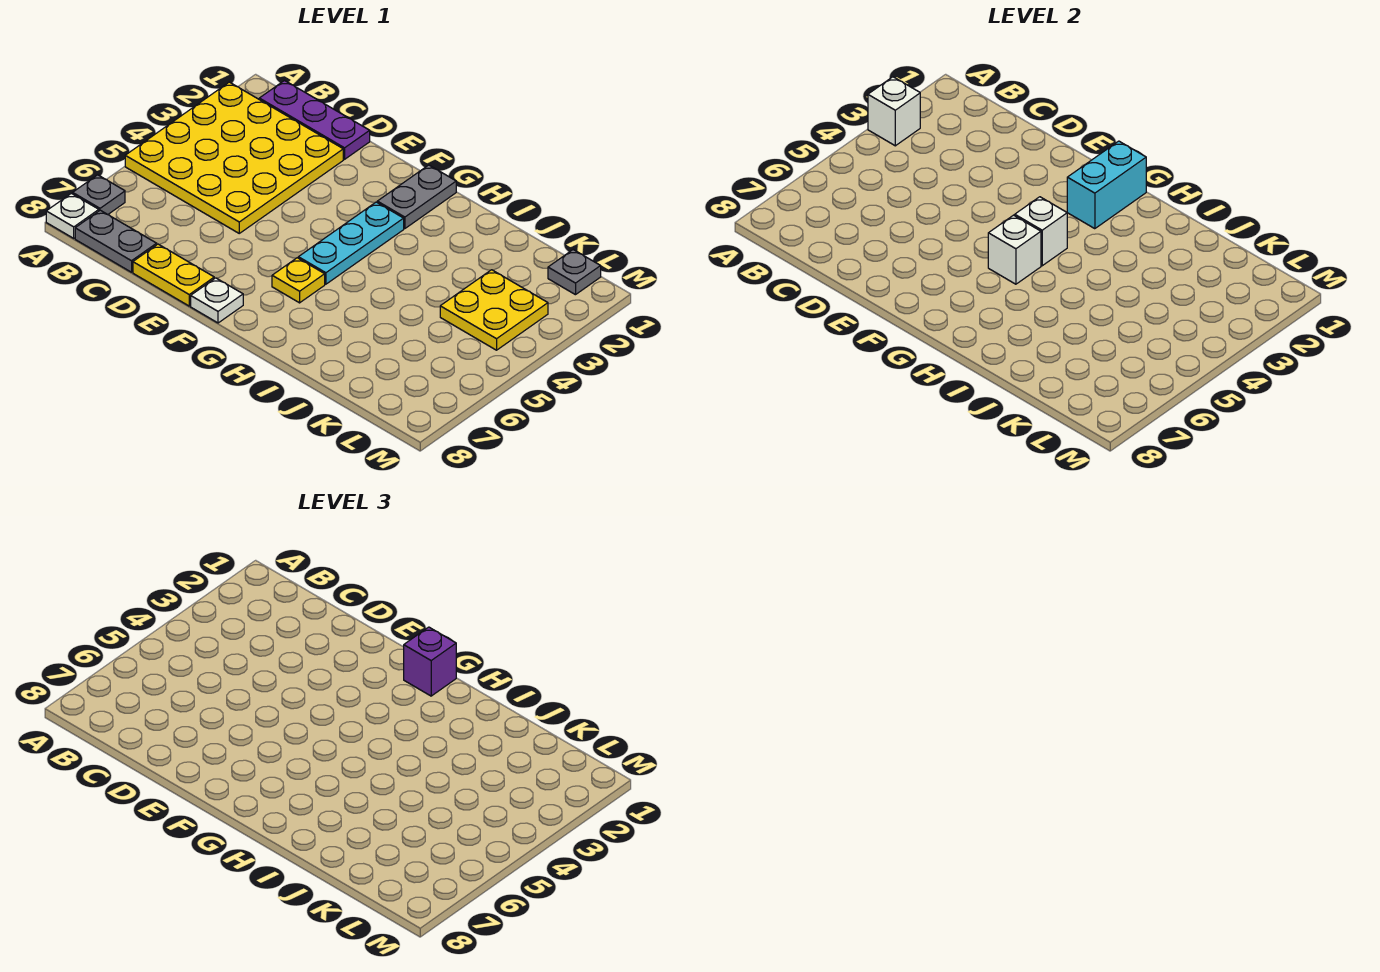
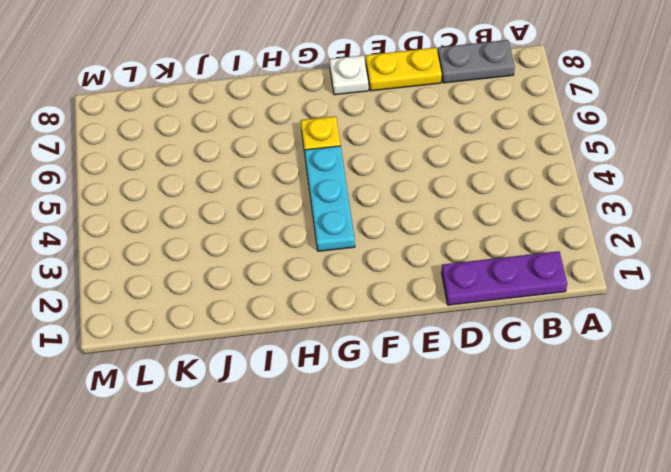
none -> yellow plate A2:D5 level 1
none -> grey plate A7 level 1
none -> white plate A8 level 1

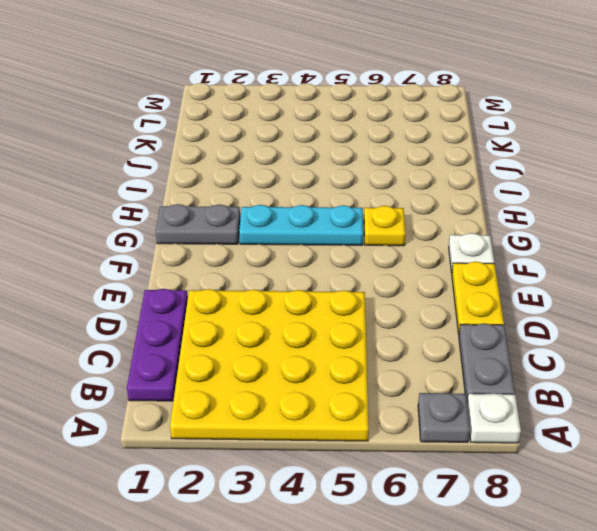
none -> yellow plate K3:L4 level 1
none -> grey plate L1 level 1
none -> white brick A3 level 2

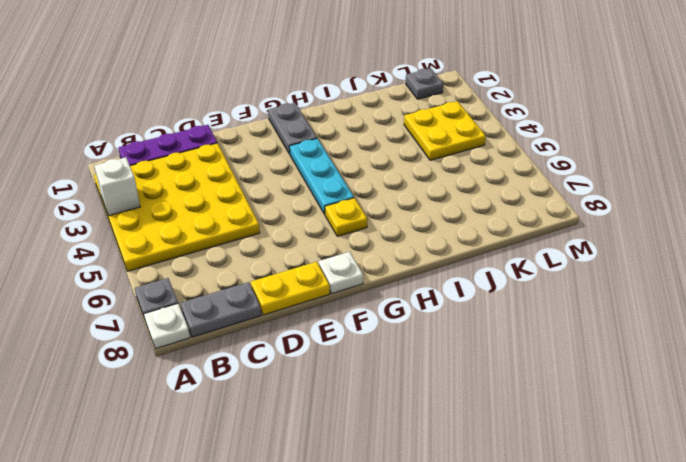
none -> cyan brick G1:G2 level 2
none -> white brick G4 level 2
none -> white brick G5 level 2

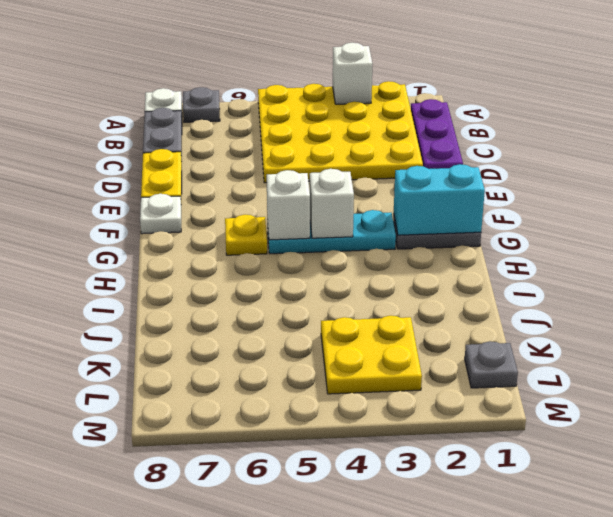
none -> purple brick G1 level 3

